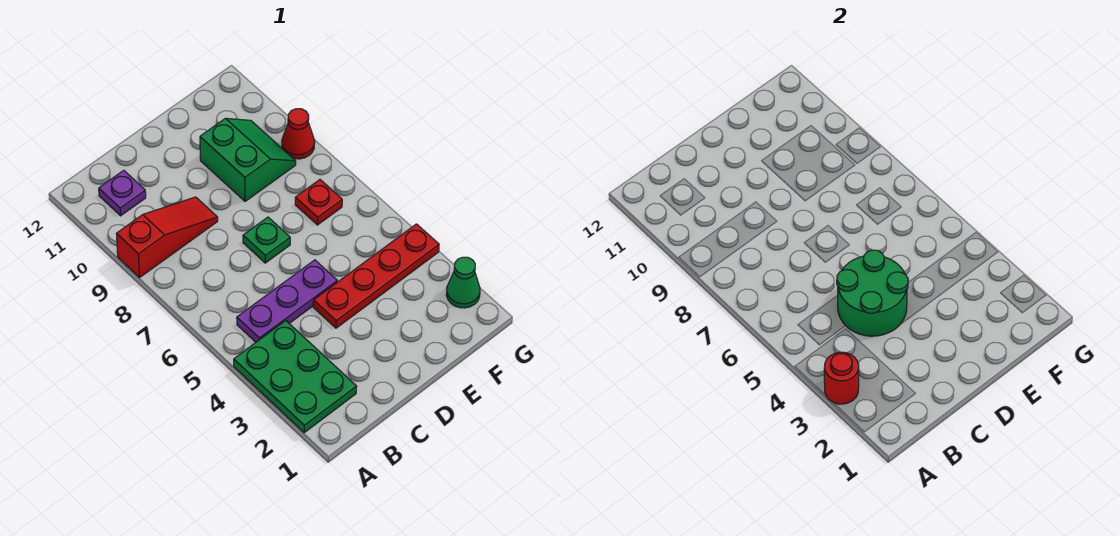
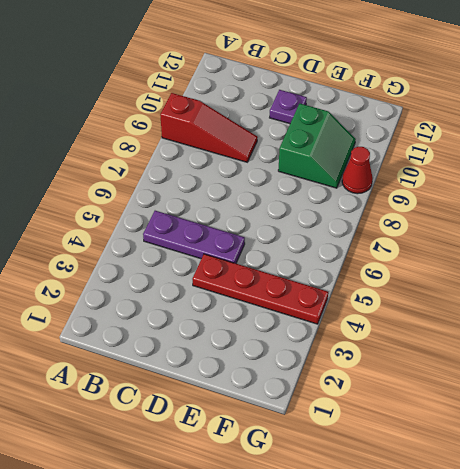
purple plate D11 level 1 -> purple plate B11 level 1
none -> green plate A2:B4 level 1
none -> green plate D7 level 1
none -> red plate F7 level 1

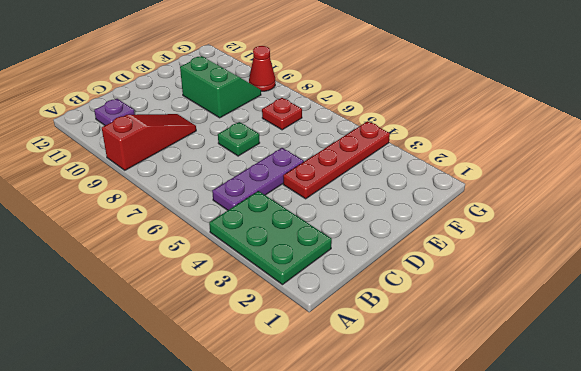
none -> green cone G2 level 1
none -> red round brick A3 level 2
none -> green round brick C4:D5 level 2

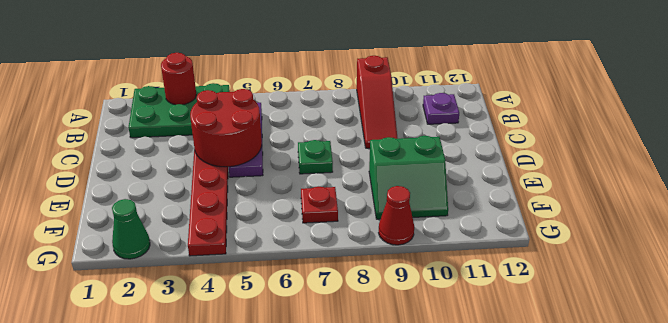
red round brick C4:D5 level 2 -> green round brick C4:D5 level 2

